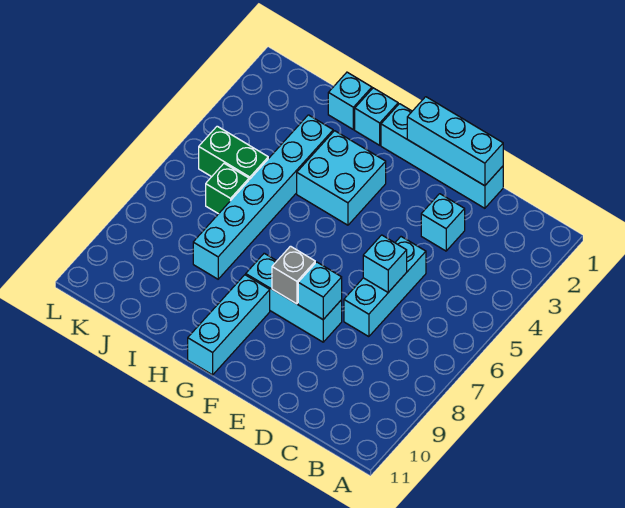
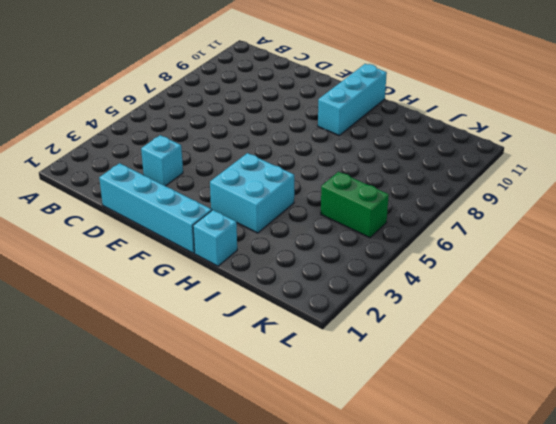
none -> cyan brick D5:D7 level 1
none -> cyan brick E8:G8 level 1
none -> cyan brick I1 level 1

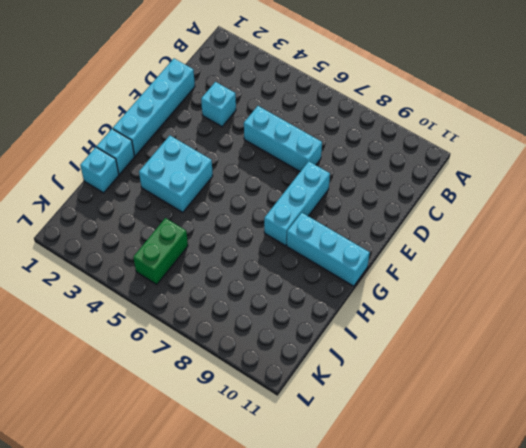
none -> cyan brick I3:I8 level 1
none -> green brick J6 level 1
none -> cyan brick D1:F1 level 2

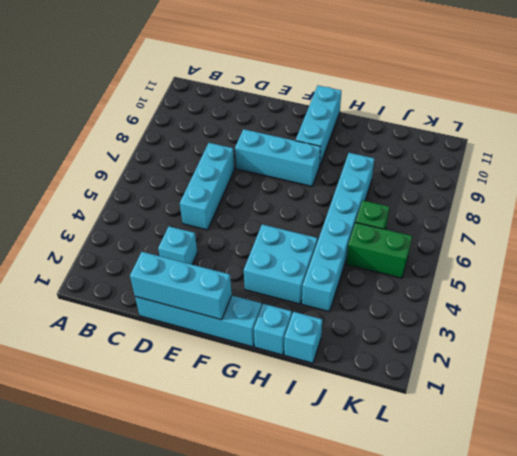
none -> cyan brick D6 level 2
none -> cyan brick E8 level 2
none -> grey brick F8 level 2

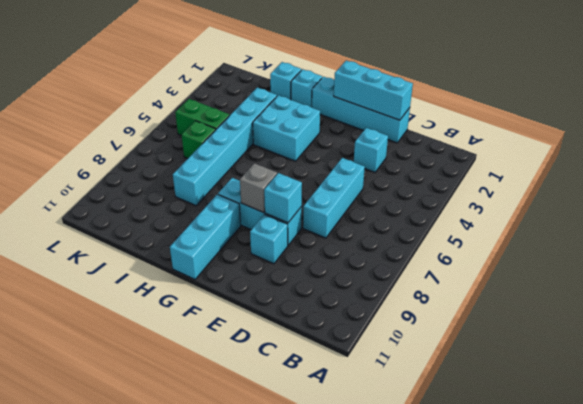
cyan brick E9 level 1 -> cyan brick D6 level 2

